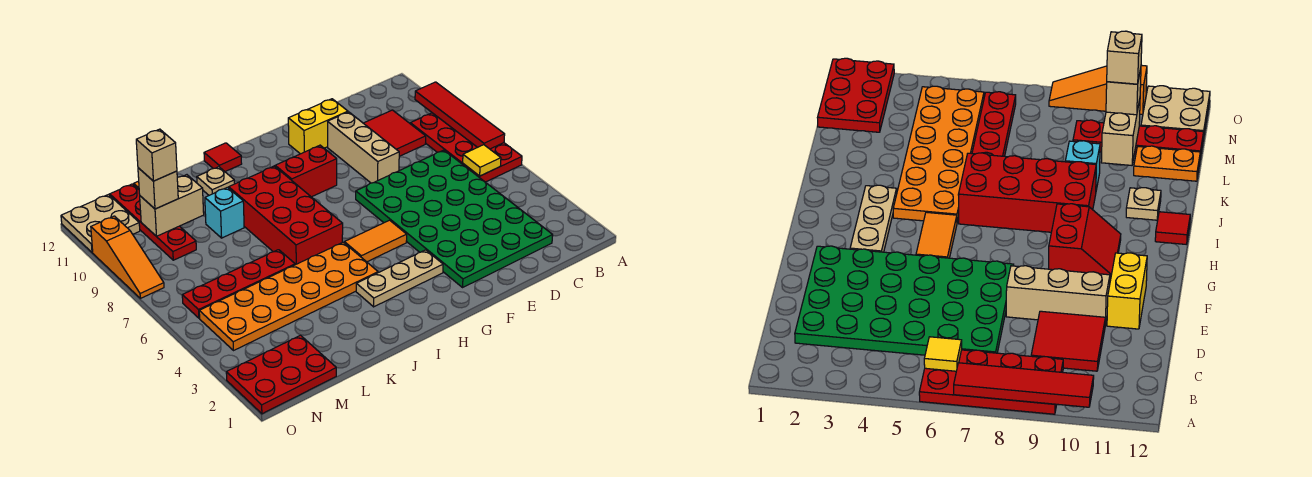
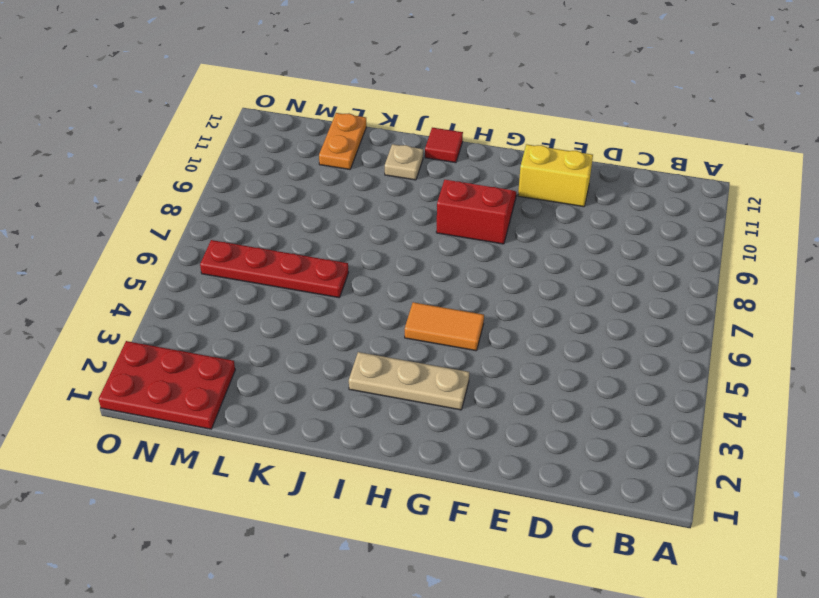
none -> red plate A6:B9 level 1
none -> green plate C2:F7 level 1
none -> red tile C9:D10 level 1

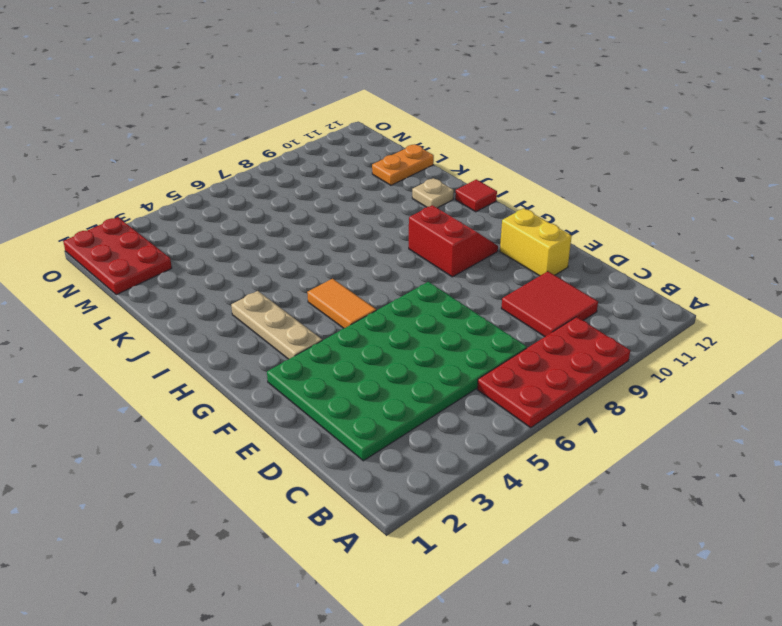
none -> tan brick E8:E10 level 1
none -> orange plate I4:N5 level 1
none -> red brick I6:J9 level 1

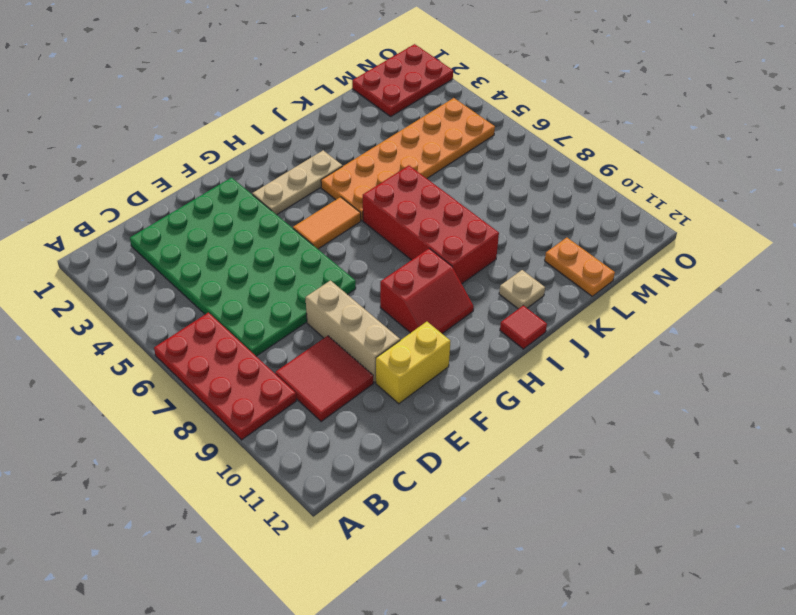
none -> red plate K6:N6 level 1
none -> cyan brick K9 level 1
none -> red plate M9:M12 level 1

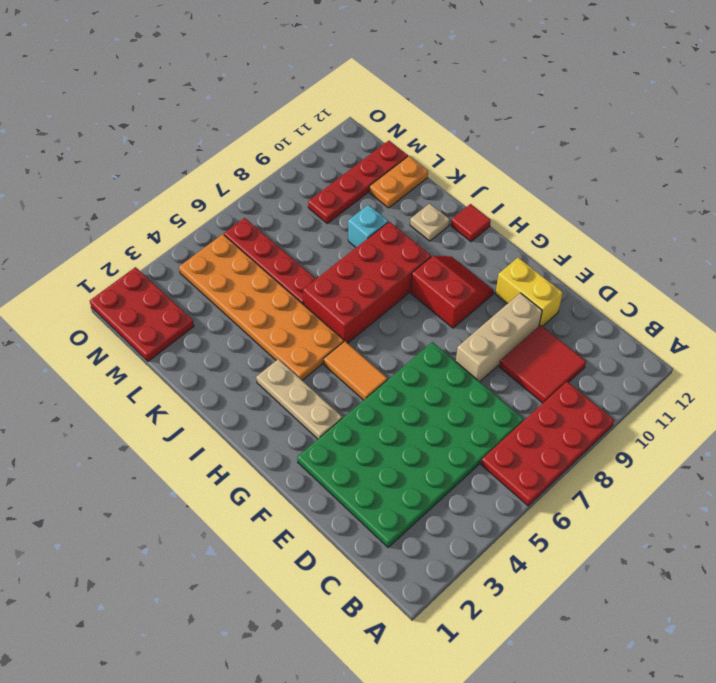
none -> tan plate N11:O12 level 1
none -> orange slope O8:O10 level 1 top 10
none -> red tile A7:A10 level 2

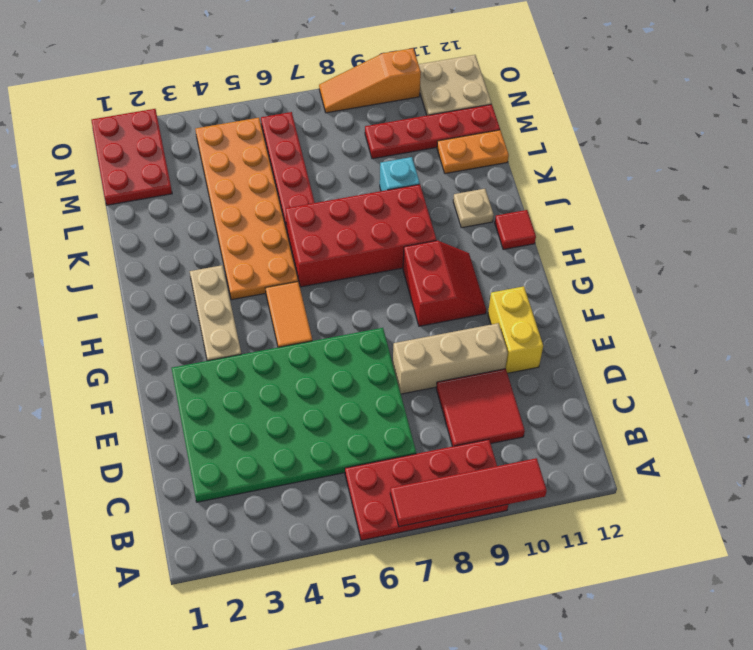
none -> yellow tile B6 level 2
none -> tan brick L10:M10 level 2
none -> tan brick M10 level 3

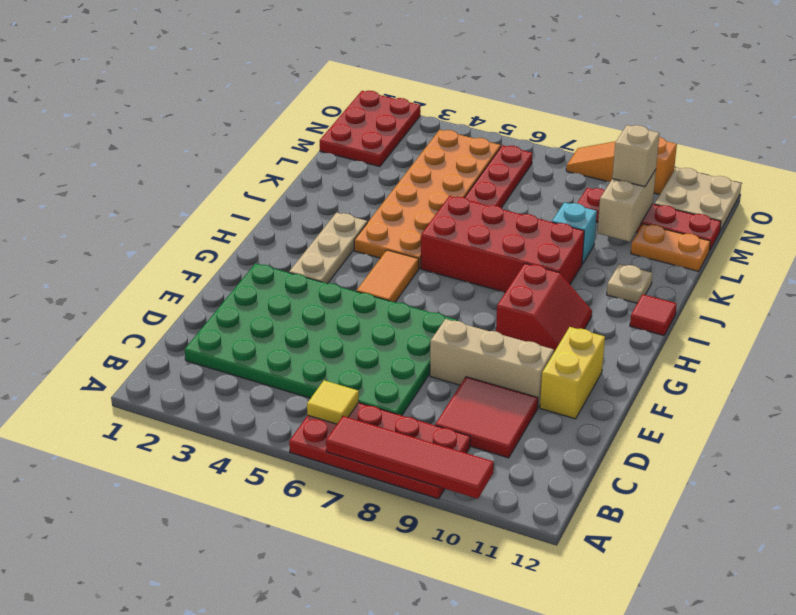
none -> tan brick M10 level 4

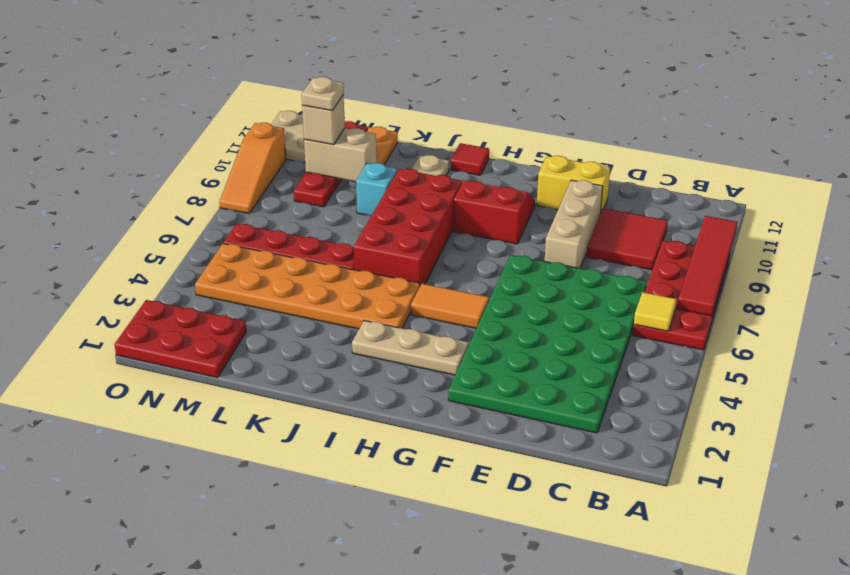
tan plate M10 level 4 -> tan brick M10 level 4

